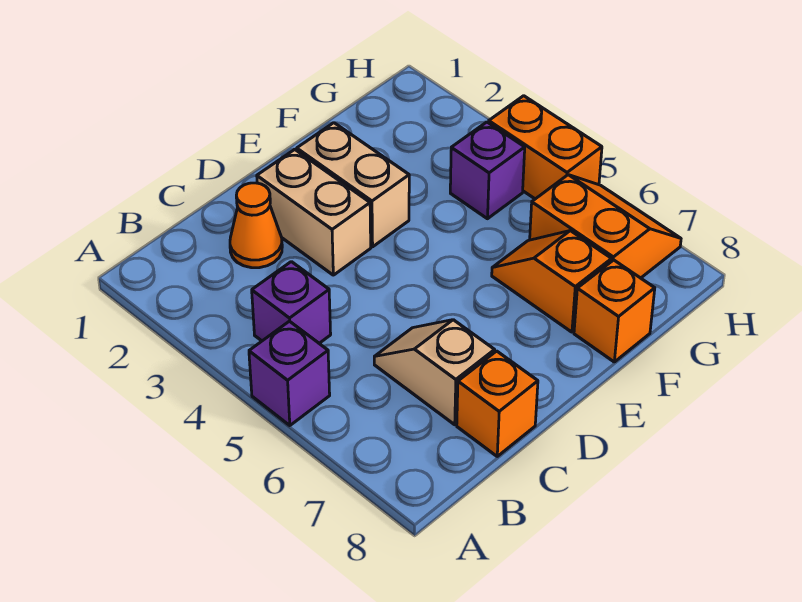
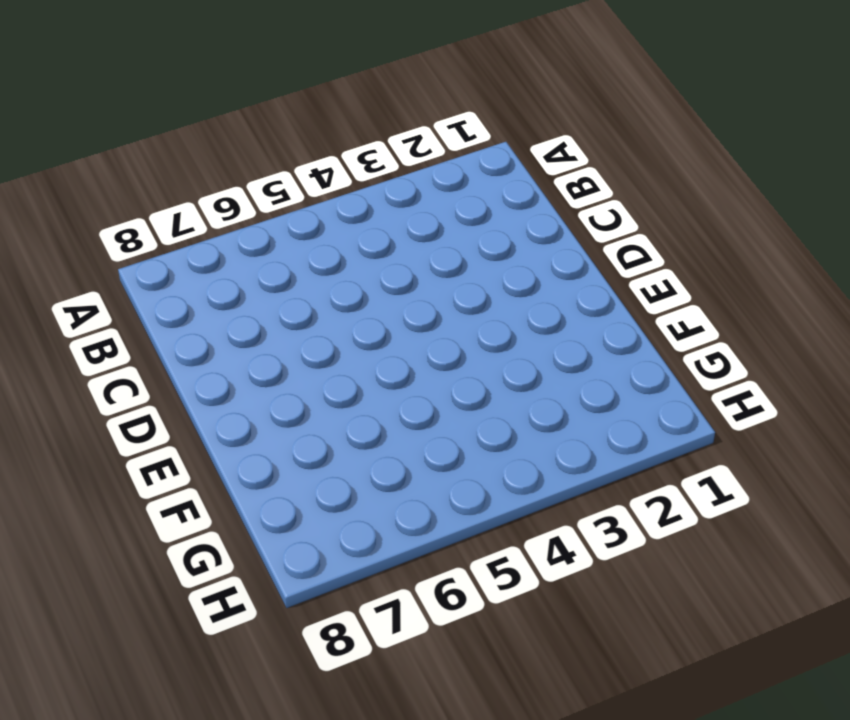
none -> purple brick A5 level 1
none -> purple brick B4 level 1
none -> orange cone C2 level 1

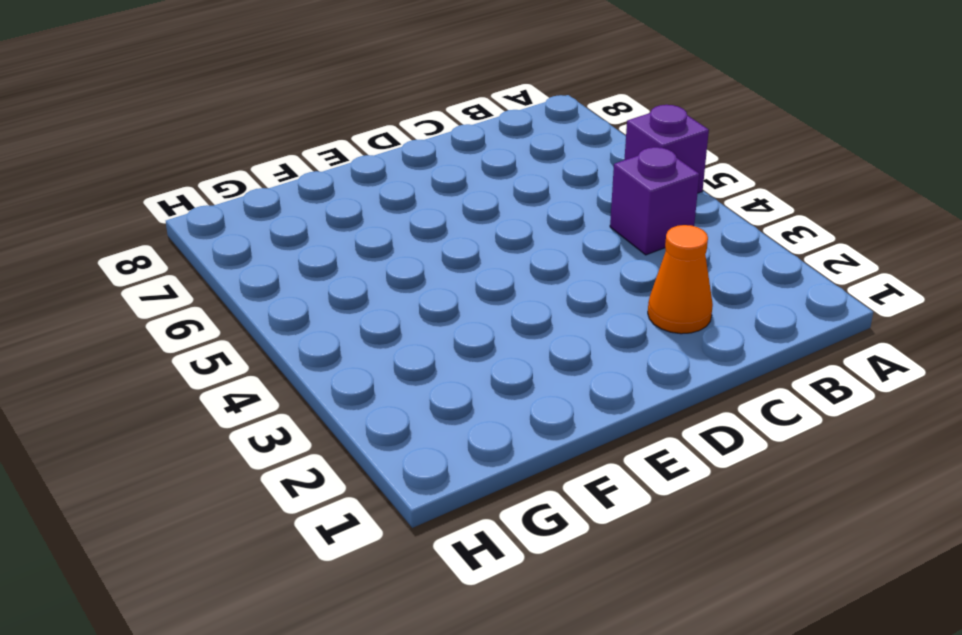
none -> tan slope C6:C7 level 1 top 7
none -> orange brick C8 level 1
none -> tan brick D2:D3 level 1

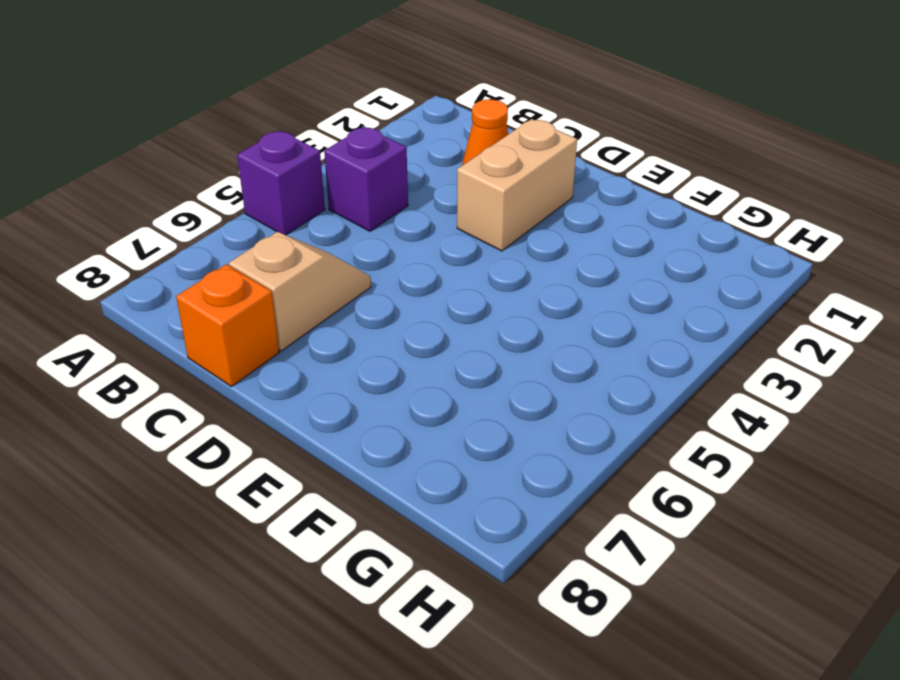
none -> tan brick E2:E3 level 1
none -> orange slope F6:F7 level 1 top 7
none -> orange brick F8 level 1

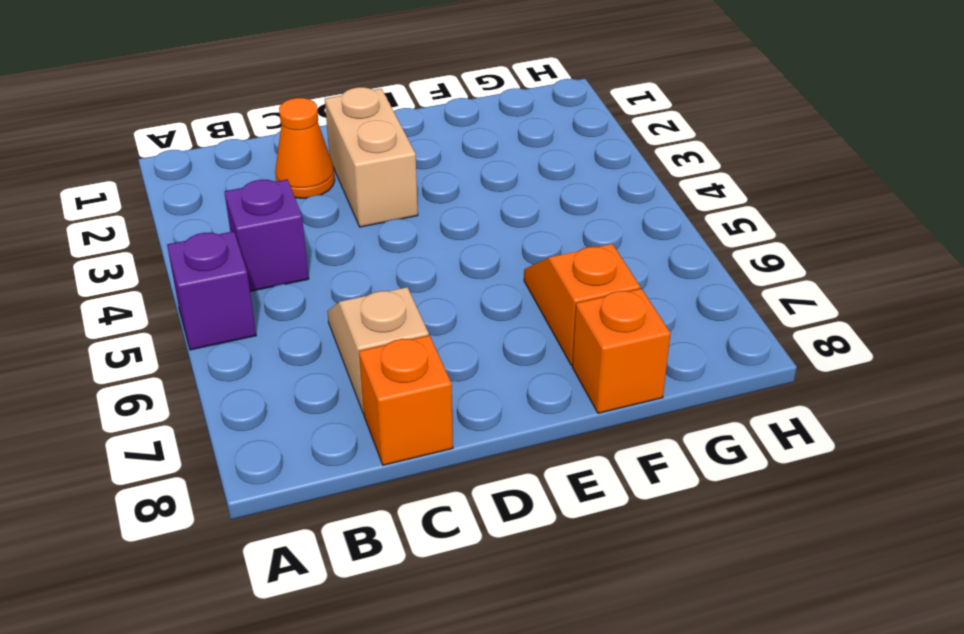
none -> tan brick E2:E3 level 1
none -> purple brick G4 level 1
none -> orange slope G6:H7 level 1 top G

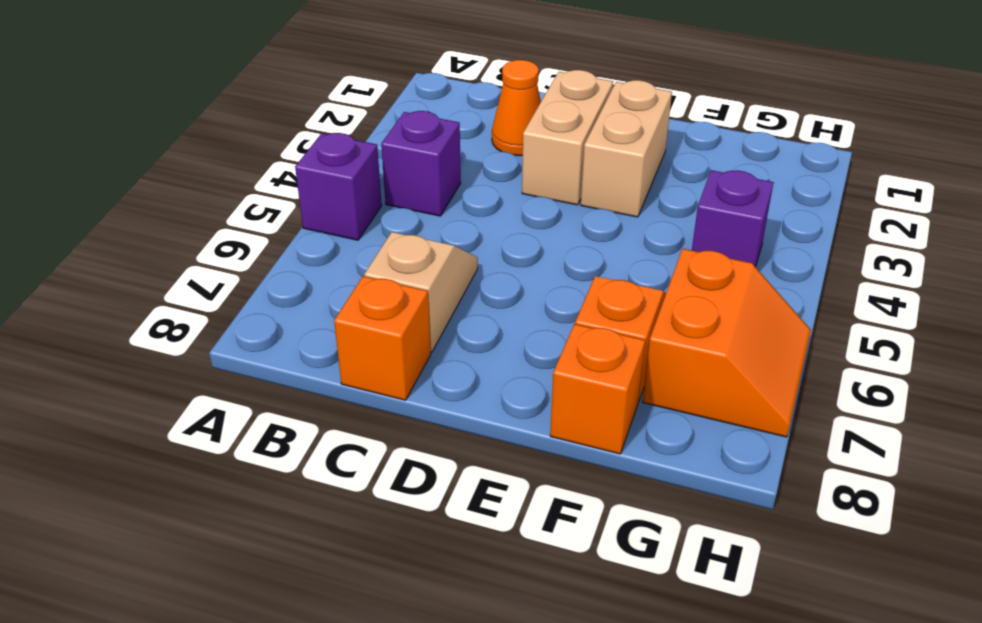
none -> orange brick H4:H5 level 1

